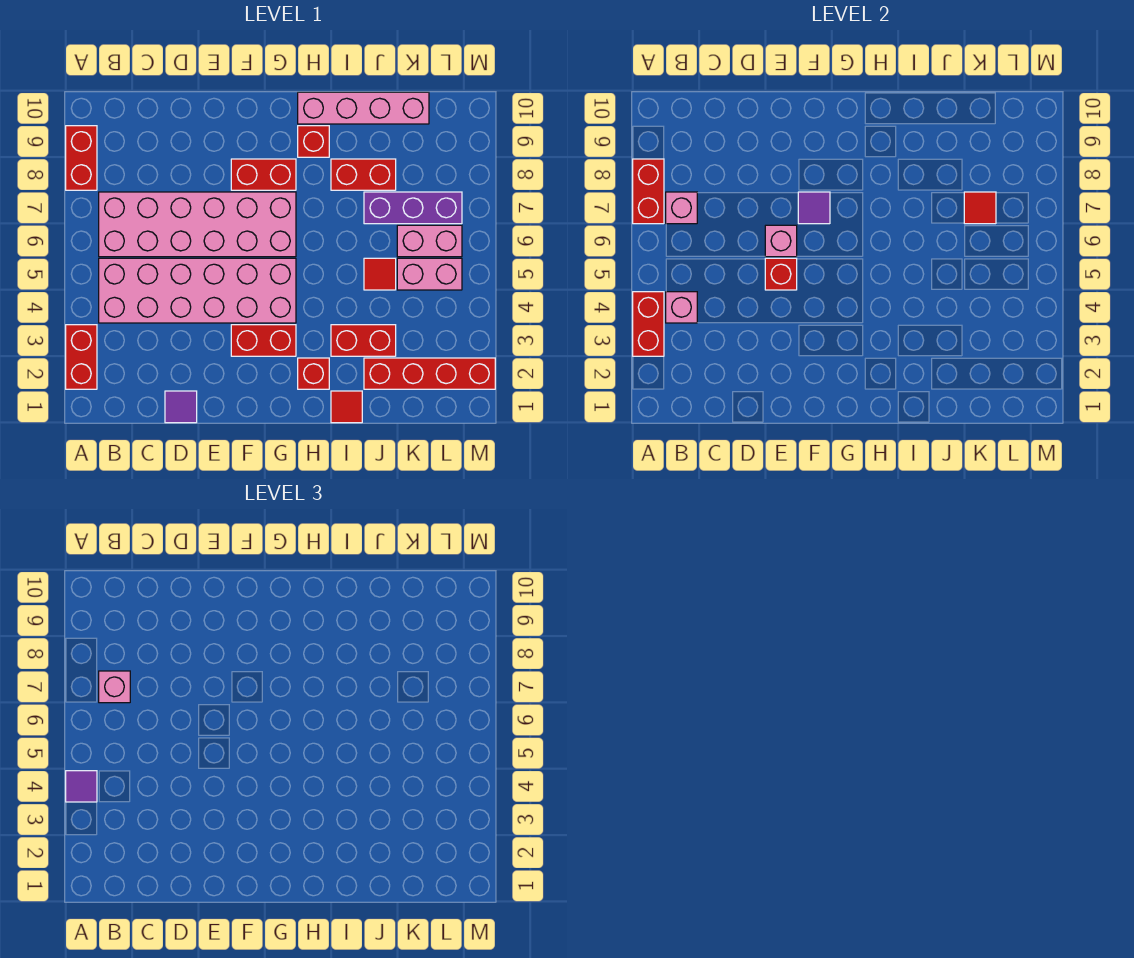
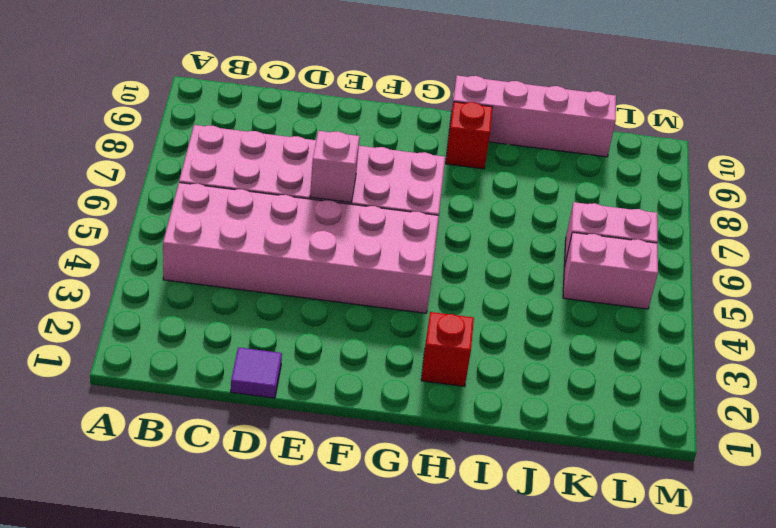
none -> red brick A2:A3 level 1
none -> red brick A8:A9 level 1
none -> red brick F3:G3 level 1

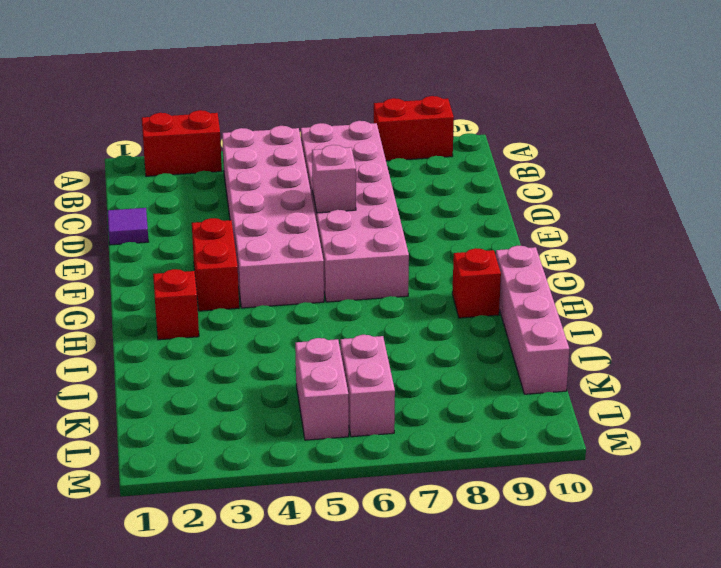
none -> red brick F8:G8 level 1
none -> red tile I1 level 1
none -> red brick I3:J3 level 1

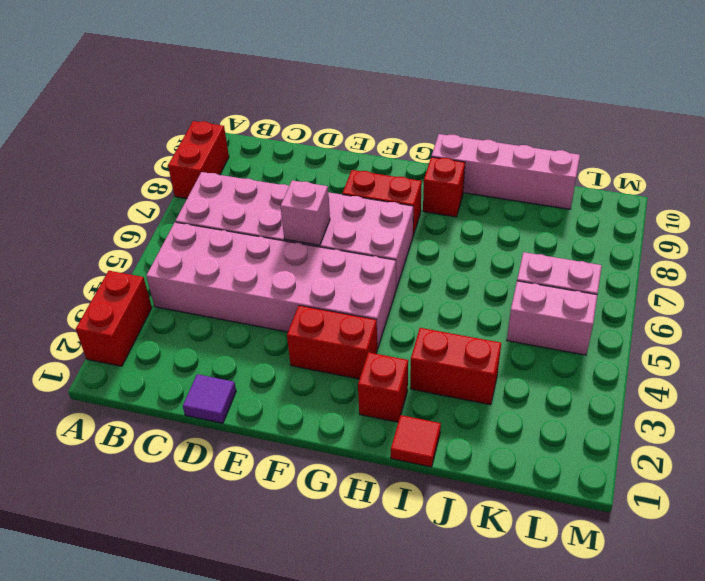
none -> red brick I8:J8 level 1
none -> red brick J2:M2 level 1
none -> red tile J5 level 1

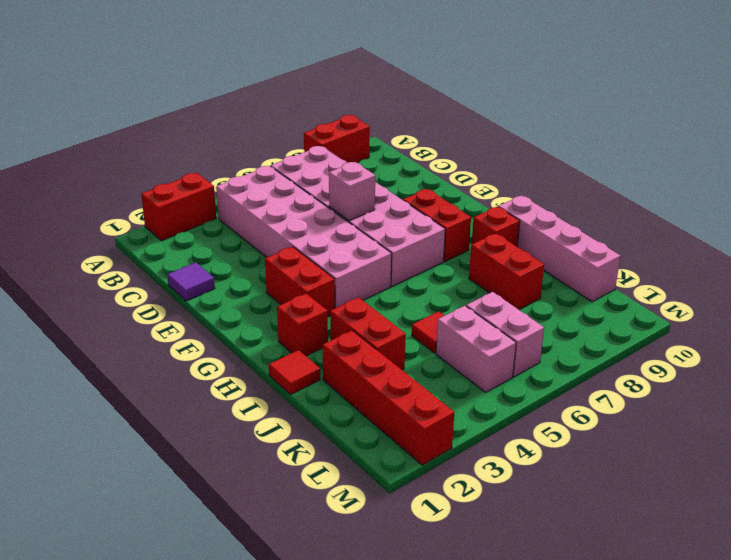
none -> purple brick J7:L7 level 1
none -> red brick A3:A4 level 2
none -> red brick A7:A8 level 2

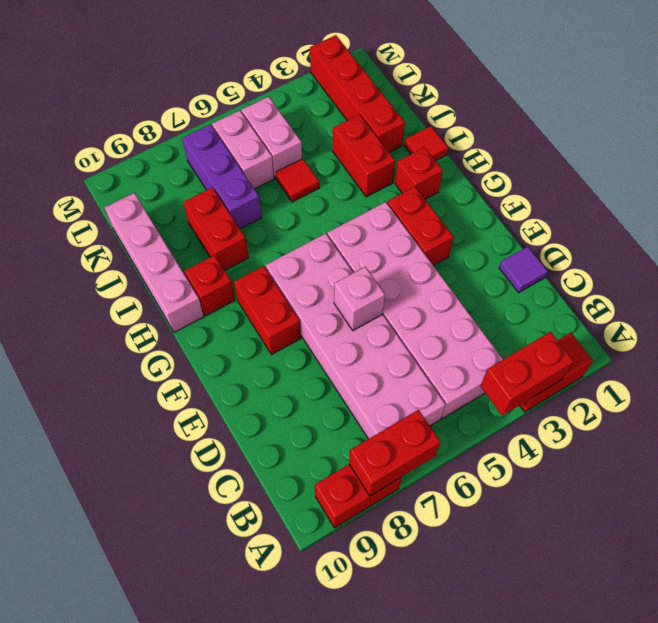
none -> pink brick B4 level 2
none -> pink brick B7 level 2
none -> red brick E5 level 2

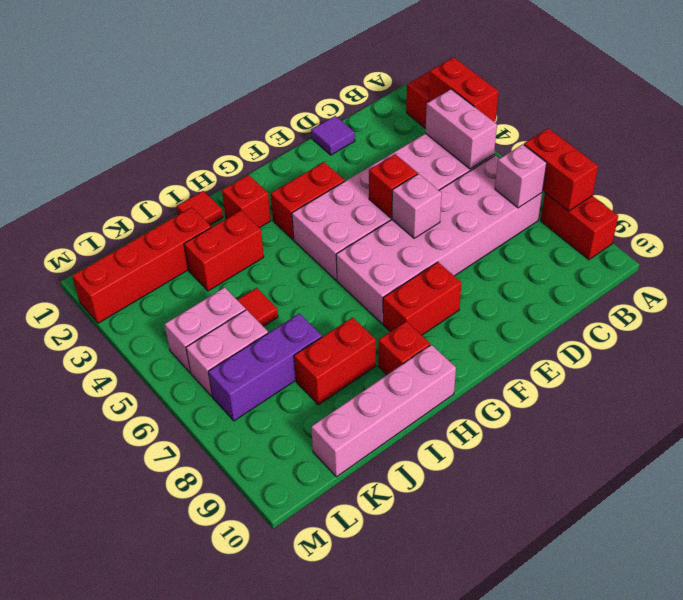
pink brick B4:B5 level 2 -> pink brick B4 level 2
none -> purple tile F7 level 2
none -> red tile K7 level 2
none -> purple tile A4 level 3

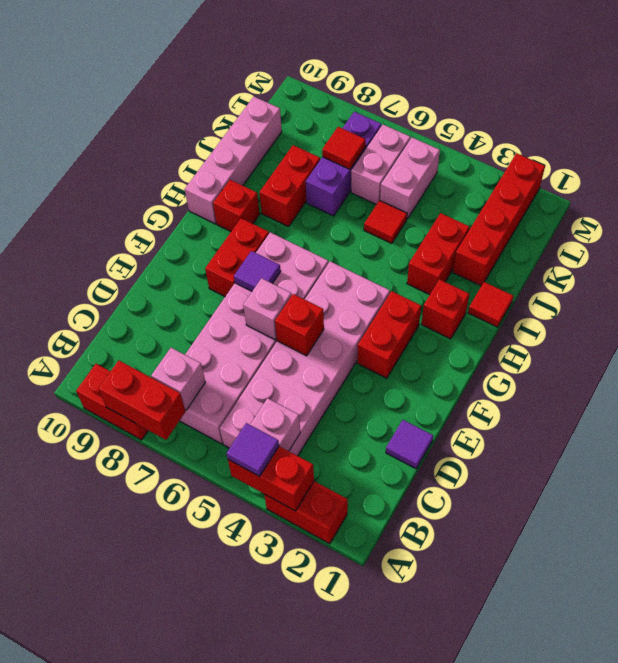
none -> pink brick B7 level 3

